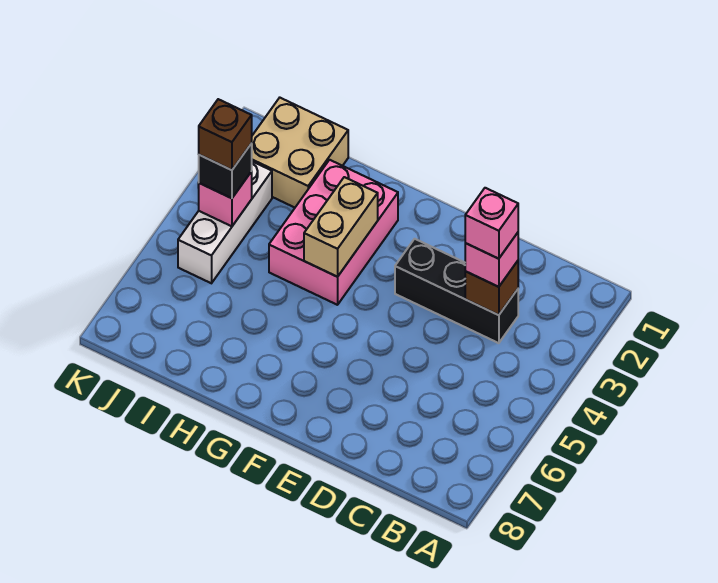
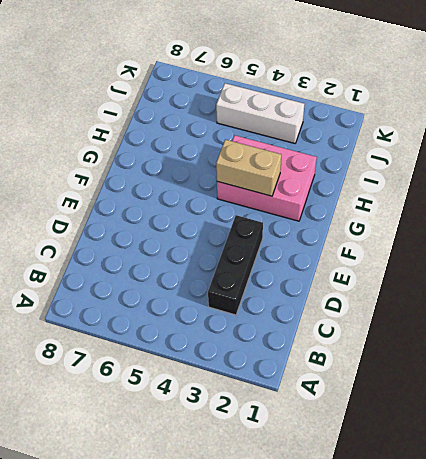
none -> tan brick I1:J2 level 1
none -> brown brick C3 level 2

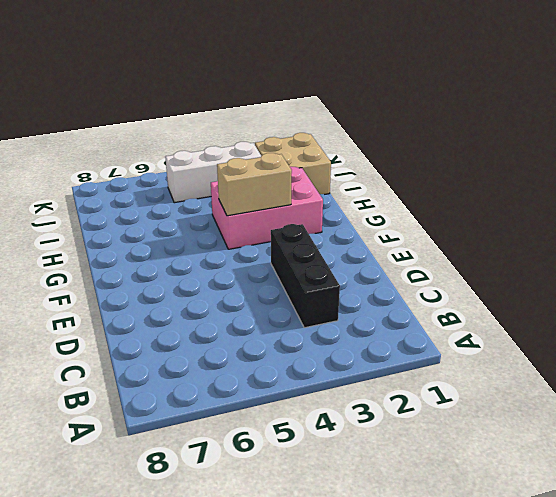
none -> brown brick C3 level 2
none -> pink brick J4 level 2

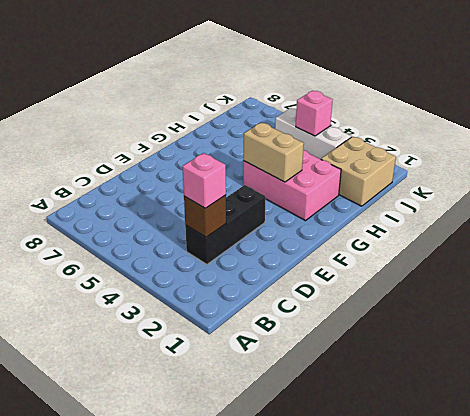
none -> black brick J4 level 3
none -> pink brick C3 level 4

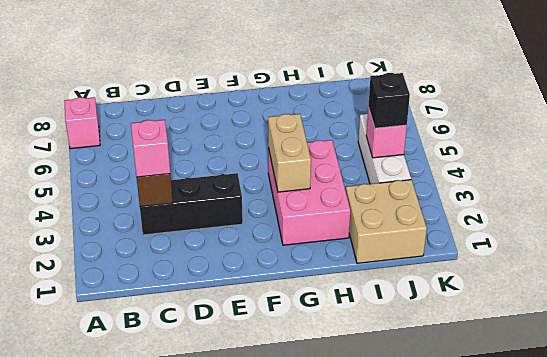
pink brick A7 level 1 -> pink brick C3 level 4
none -> brown brick J4 level 4

